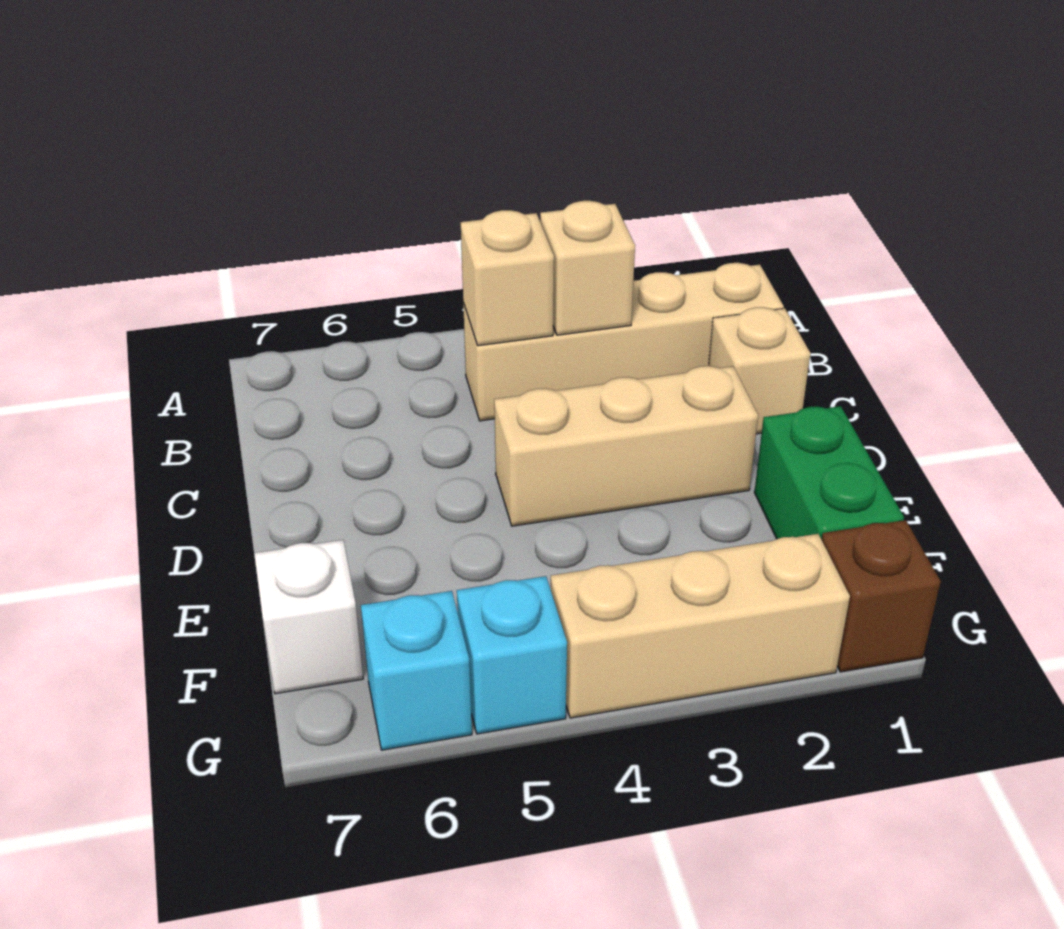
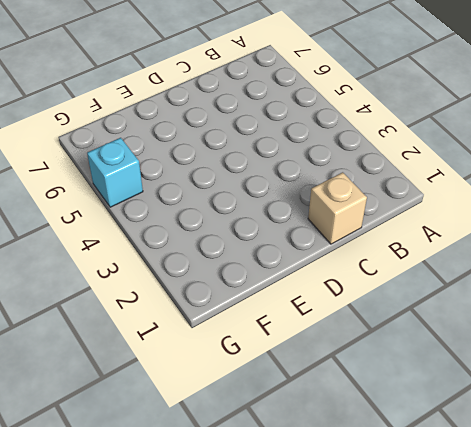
none -> tan brick B1:B4 level 1
none -> tan brick D2:D4 level 1

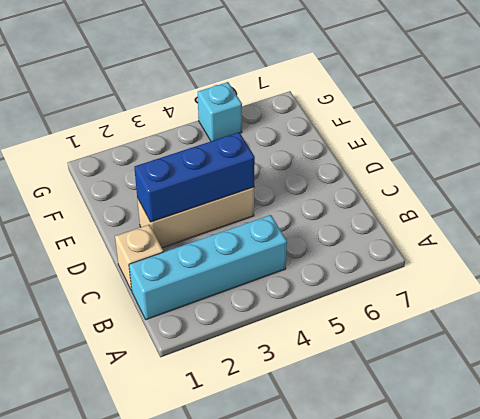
cyan brick B1:B4 level 1 -> tan brick B1:B4 level 1
blue brick D2:D4 level 2 -> none
none -> green brick E1:F1 level 1
none -> white brick F7 level 1

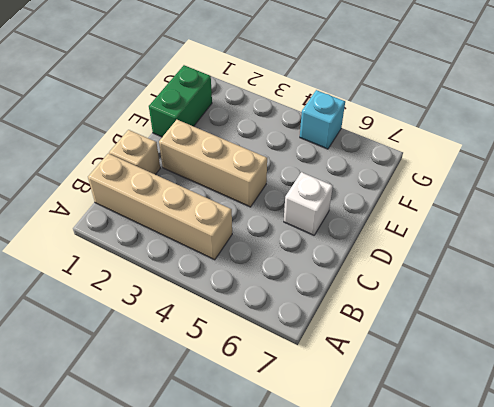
white brick D6 level 1 -> white brick F7 level 1
none -> brown brick G1 level 1
none -> tan brick G2:G4 level 1

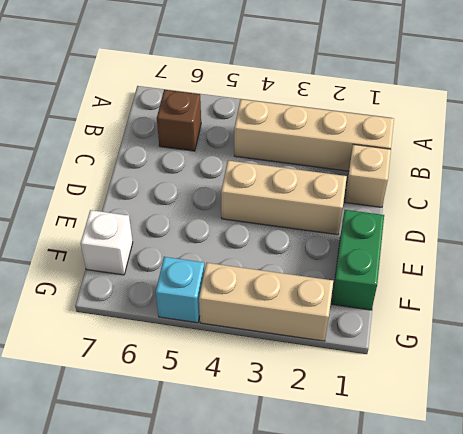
brown brick B6 level 1 -> brown brick G1 level 1
none -> cyan brick G6 level 1
none -> tan brick B3 level 2

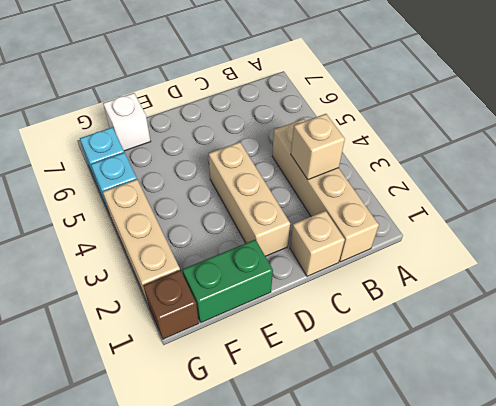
none -> tan brick B4 level 2

